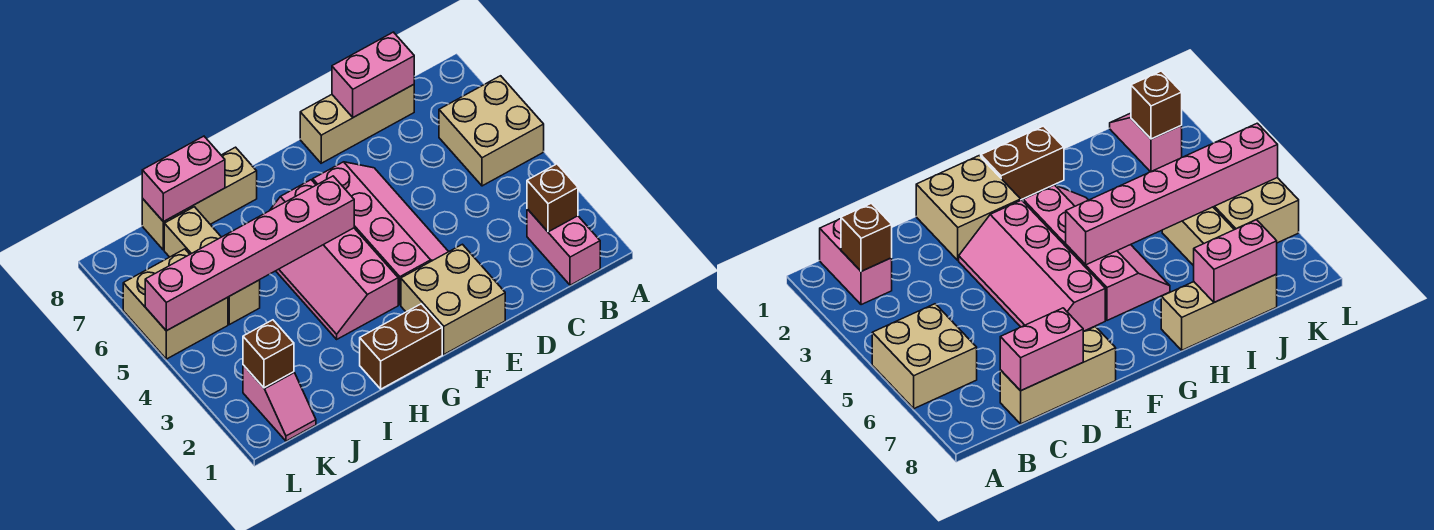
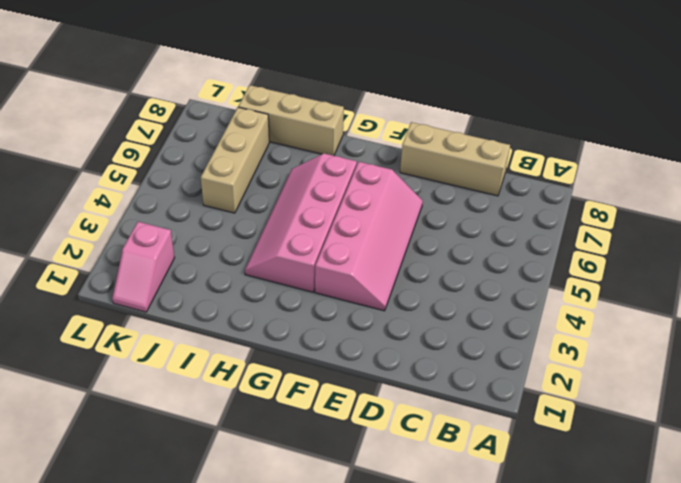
none -> tan brick A5:B6 level 1
none -> pink brick B1:B2 level 1
none -> tan brick E1:F2 level 1

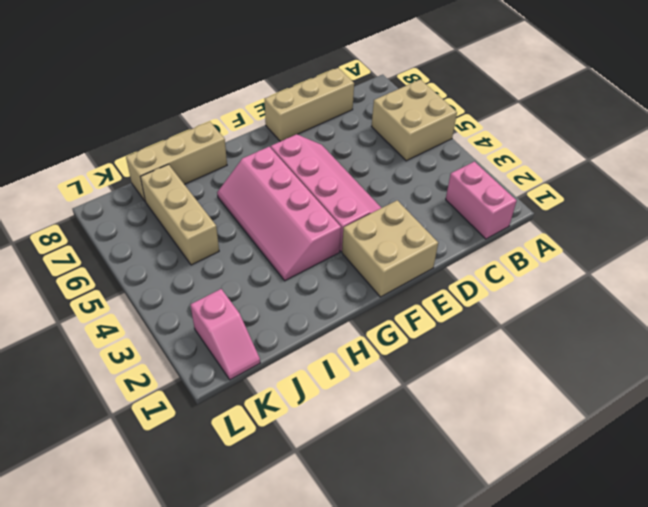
none -> brown brick G1:H1 level 1
none -> tan brick K5:L6 level 1
none -> brown brick B2 level 2

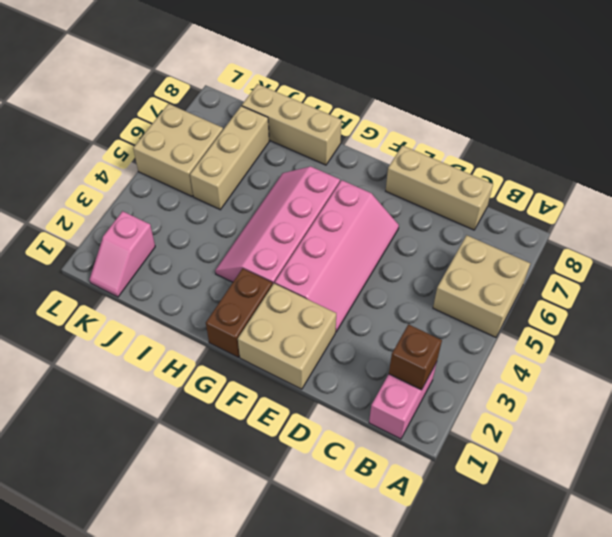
brown brick G1:G2 level 1 -> brown brick G1:H1 level 1
none -> pink brick C8:D8 level 2
none -> pink brick G5:L5 level 2
none -> pink brick I8:J8 level 2

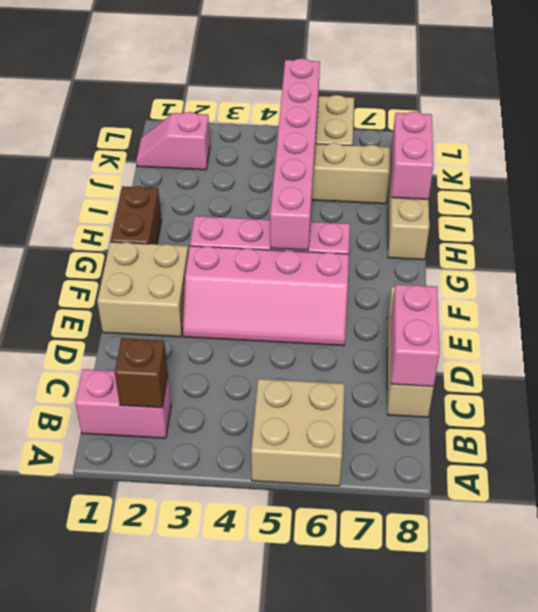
none -> brown brick K2 level 2

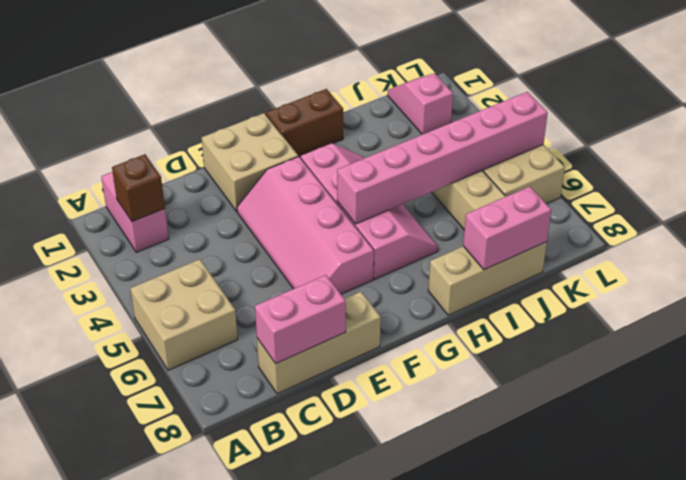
none -> brown brick K2 level 2

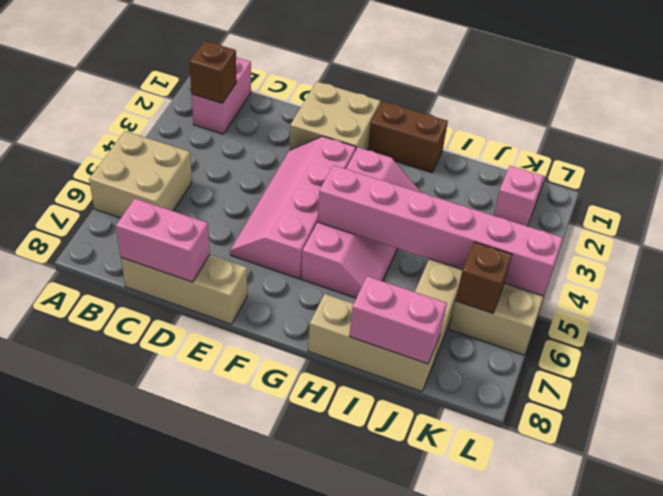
brown brick K6 level 2 -> brown brick K2 level 2

